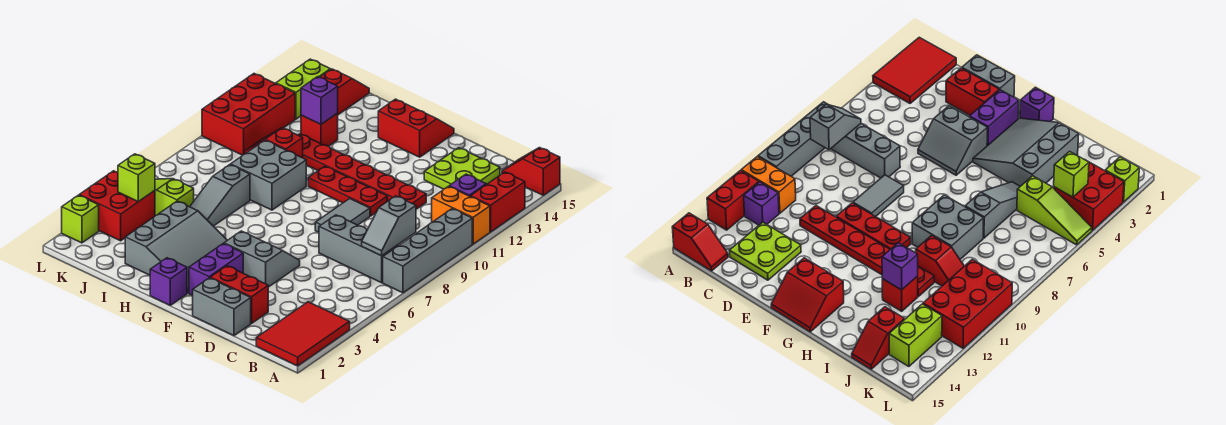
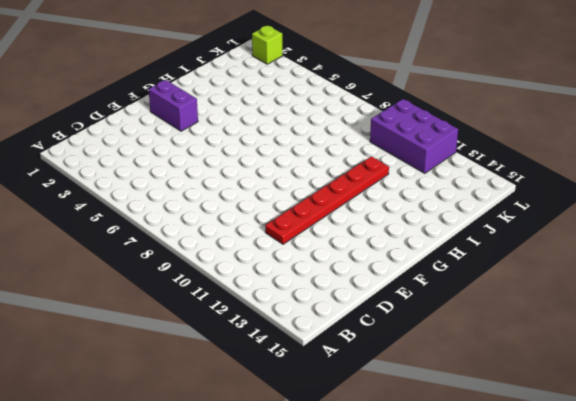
purple brick K10:L12 level 1 -> red brick K10:L12 level 1
none -> red tile A1:B3 level 1
none -> grey brick A7:A10 level 1
none -> orange brick A11:B11 level 1
none -> red brick A12:A13 level 1

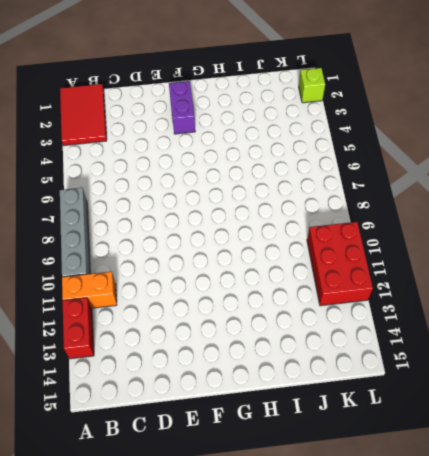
none -> red slope A15:B15 level 1 top A
none -> grey brick B7:D7 level 1
none -> purple brick B12 level 1
none -> lime plate C13:D14 level 1

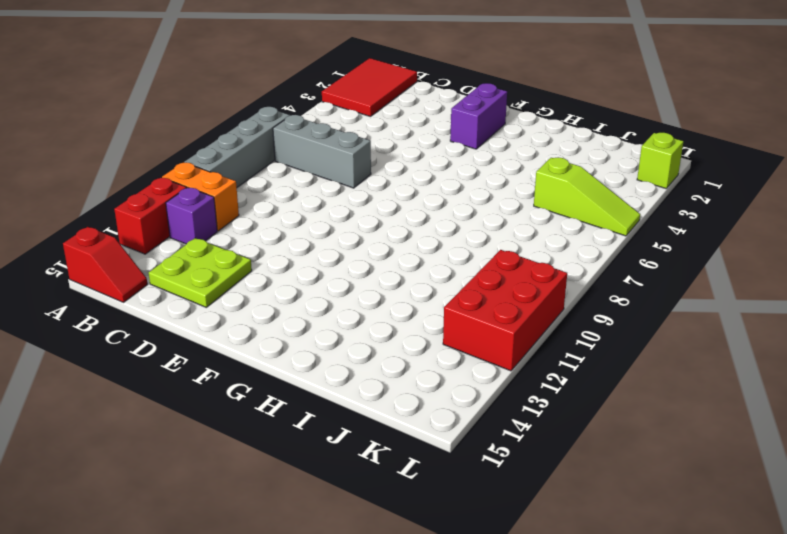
none -> grey brick D1:E1 level 1
none -> red brick D2:E2 level 1
none -> red plate D11:I11 level 1
none -> grey slope E4:F5 level 1 top 4

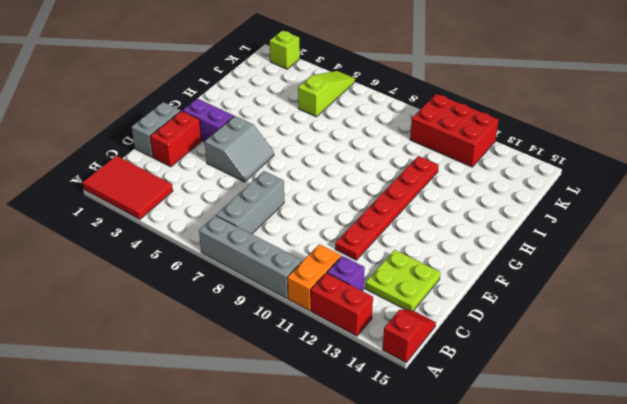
none -> grey tile E8:E9 level 1
none -> red plate E10:G10 level 1
none -> red slope F14:G15 level 1 top 14
none -> purple brick G1 level 1

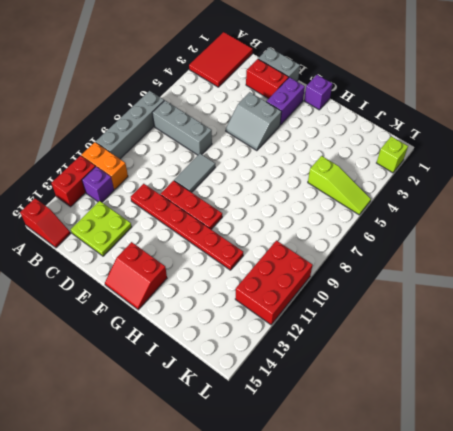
none -> grey slope G2:I4 level 1 top I
none -> grey brick H8:I9 level 1
none -> grey slope I5:I7 level 1 top 7
none -> red slope I10:J10 level 1 top I

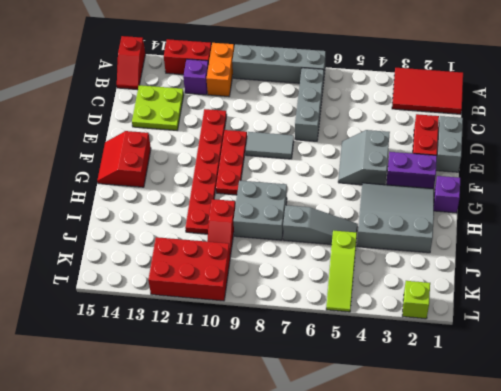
none -> red brick I12 level 1
none -> red slope J14:J15 level 1 top 14
none -> red brick K3:L4 level 1
none -> lime brick K13:K14 level 1

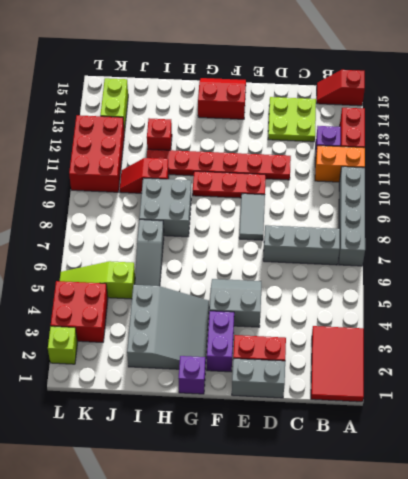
none -> red slope J14:J15 level 1 top 14
none -> grey slope B7:B8 level 2 top 8
none -> purple brick I12 level 2
none -> lime brick K4 level 2

